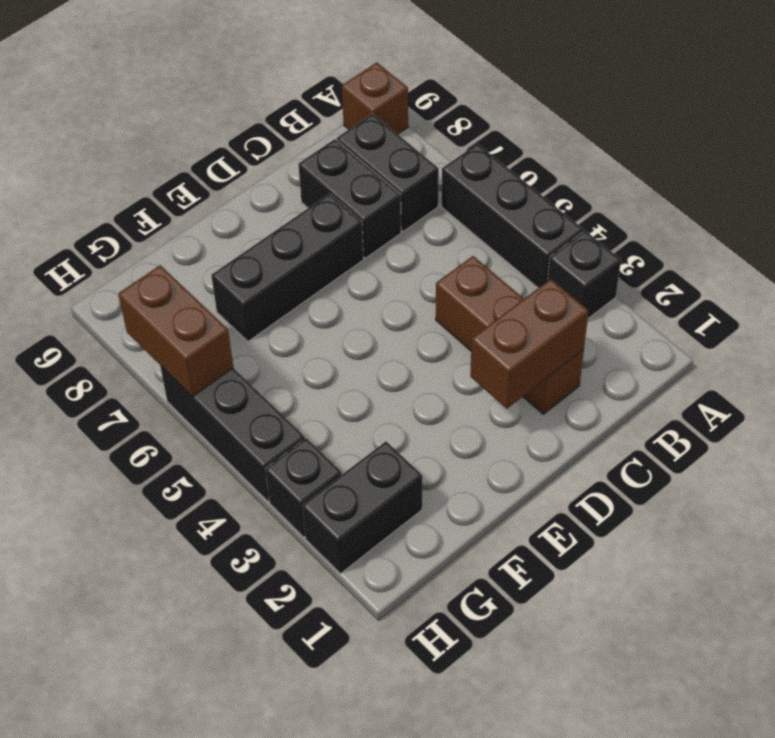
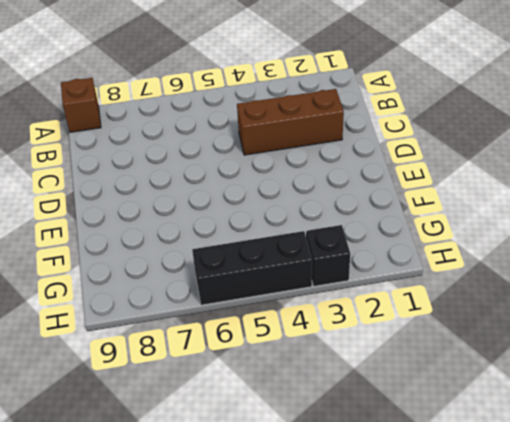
none -> black brick A3 level 1
none -> black brick A4:A6 level 1
none -> black brick B7:B8 level 1

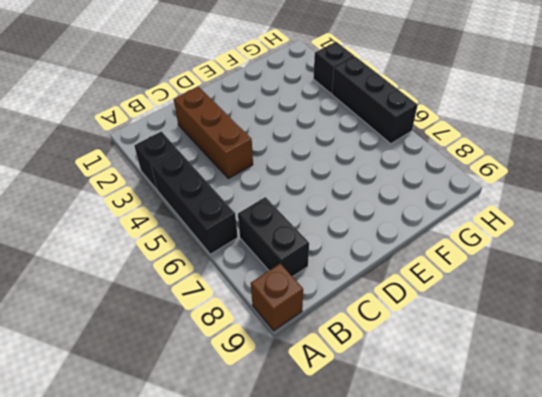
none -> black brick C7:C8 level 1
none -> black brick D7:F7 level 1
none -> black brick G2:H2 level 1

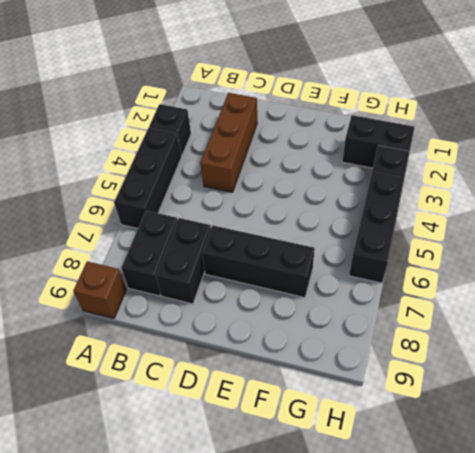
none -> brown brick C2:D2 level 2
none -> brown brick H6:H7 level 2

